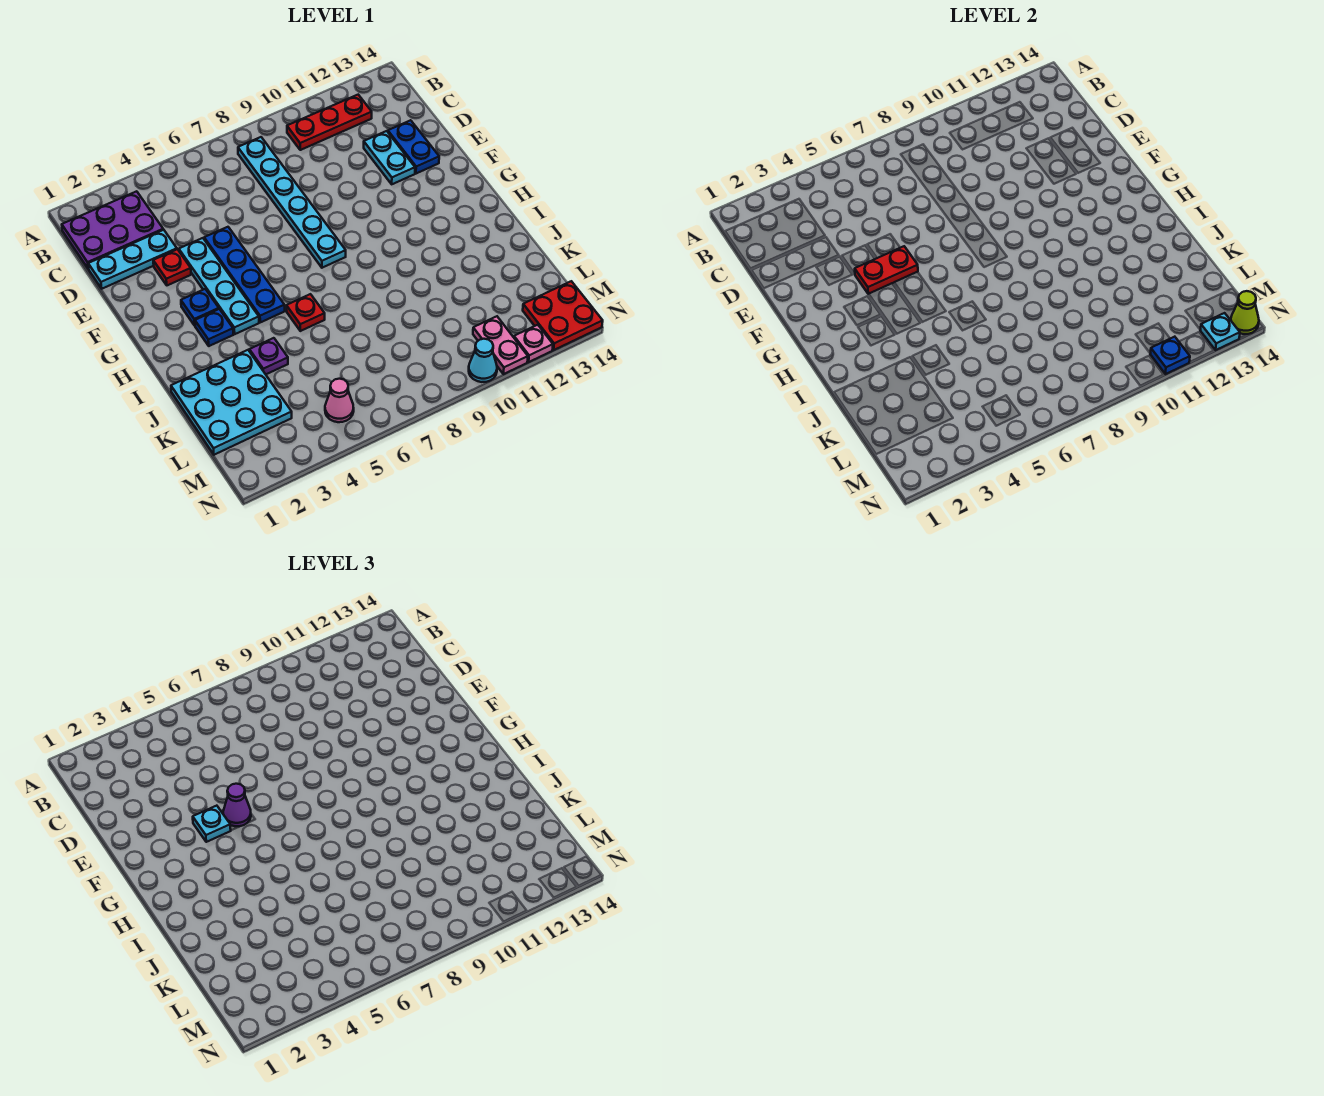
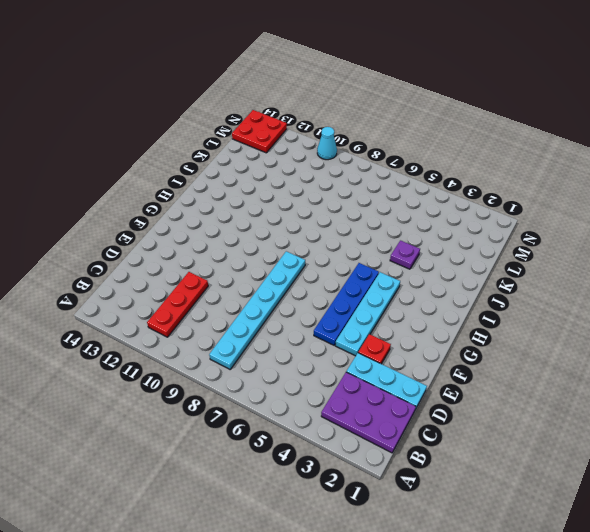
red plate B11:D11 level 1 -> red plate B10:B12 level 1
none -> cyan plate D12:E12 level 1
none -> blue plate D13:E13 level 1
none -> blue plate G3 level 1

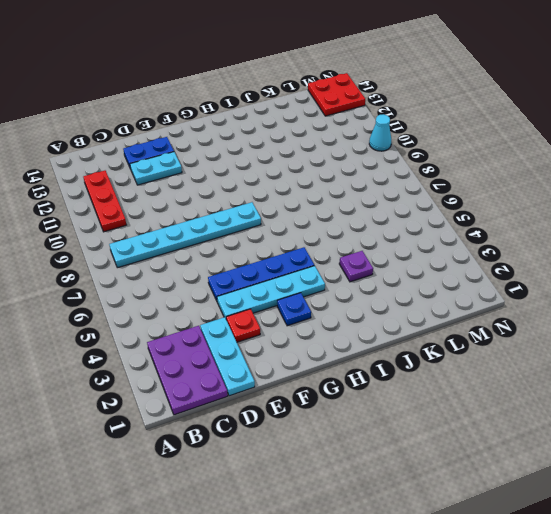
none -> blue plate H3 level 1
none -> red plate I6 level 1
none -> cyan plate J1:L3 level 1

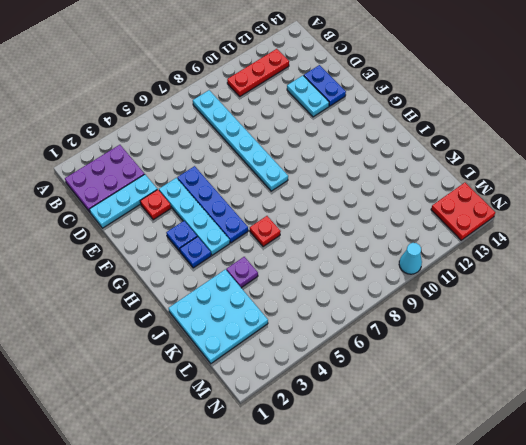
none -> pink cone M5 level 1
none -> pink plate M11:N11 level 1
none -> pink plate N12 level 1

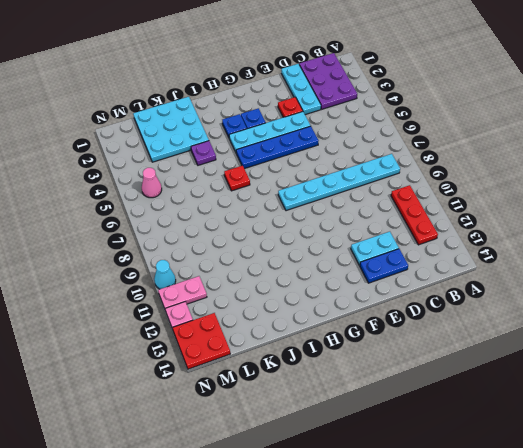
none -> red plate F4:F5 level 2
none -> blue plate N11 level 2
none -> cyan plate N13 level 2

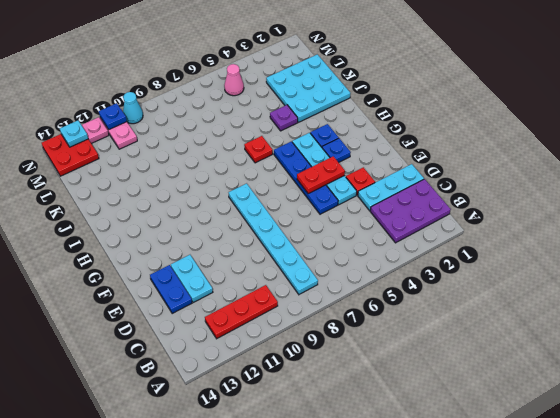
none -> lime cone N14 level 2
none -> cyan plate F4 level 3
none -> purple cone F5 level 3

